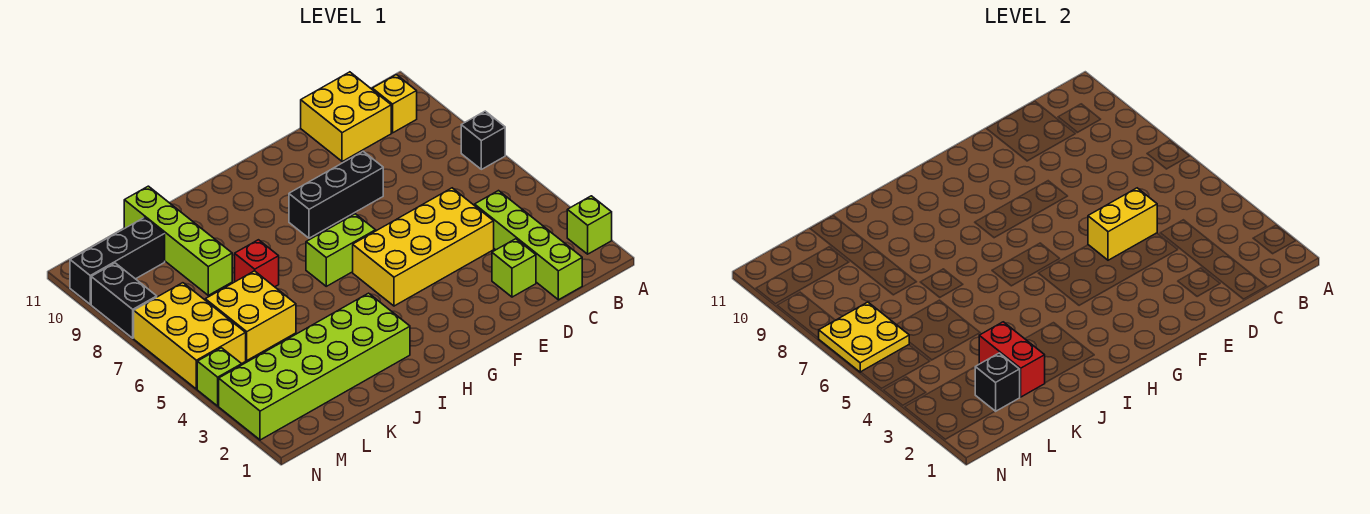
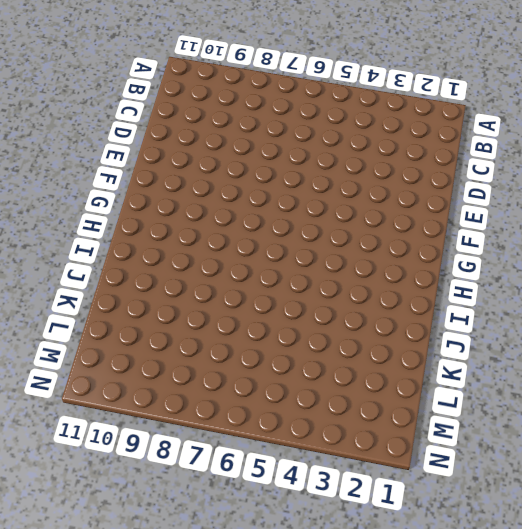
none -> lime brick A2 level 1
none -> black brick A7 level 1
none -> yellow brick B10 level 1

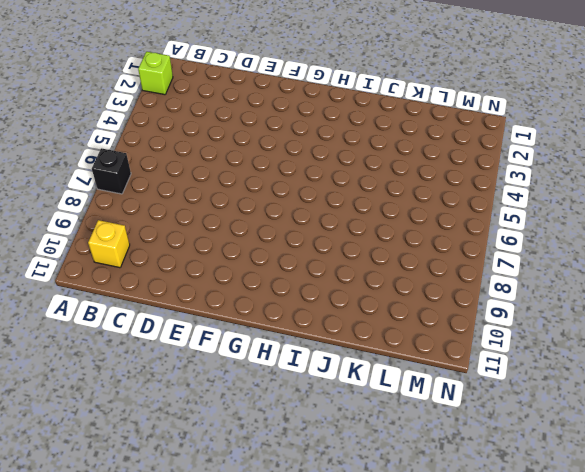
none -> lime brick C1:C4 level 1
none -> yellow brick C10:D11 level 1
none -> lime brick D2 level 1

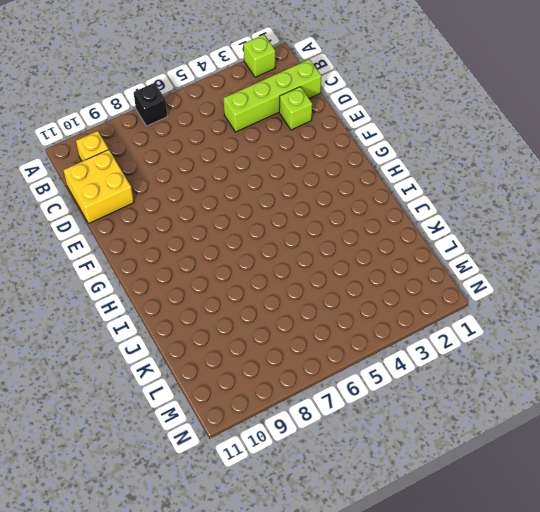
none -> yellow brick D4:G5 level 1
none -> black brick E8:G8 level 1
none -> lime brick G6:H6 level 1

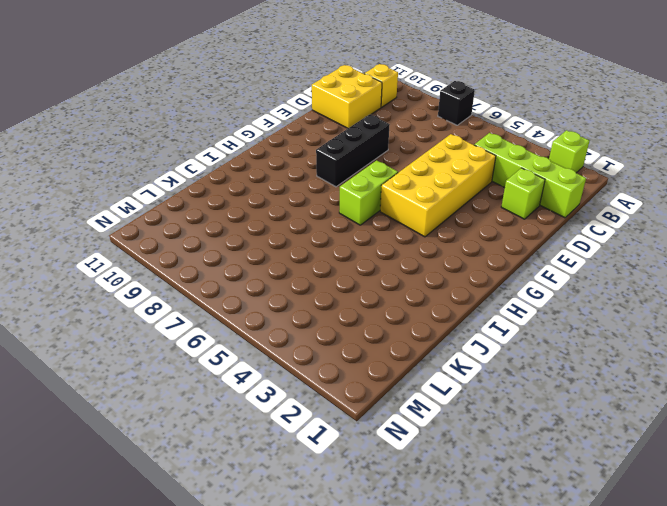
none -> lime brick I2:N3 level 1
none -> red brick J7 level 1
none -> yellow brick K5:L6 level 1

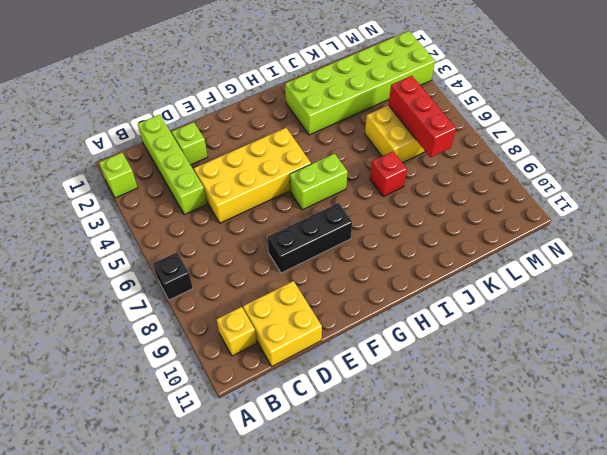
red brick L5:L7 level 2 -> none
none -> lime brick K8:K11 level 1
none -> black brick L10:N10 level 1
none -> yellow brick M5:N7 level 1

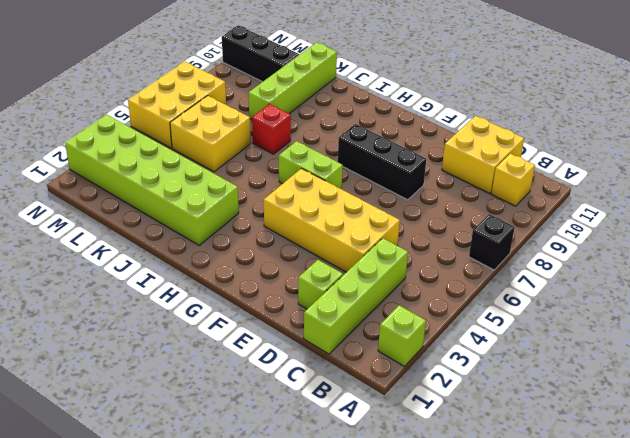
none -> lime brick N4 level 1
none -> black brick N8:N9 level 1
none -> yellow brick D5:E5 level 2

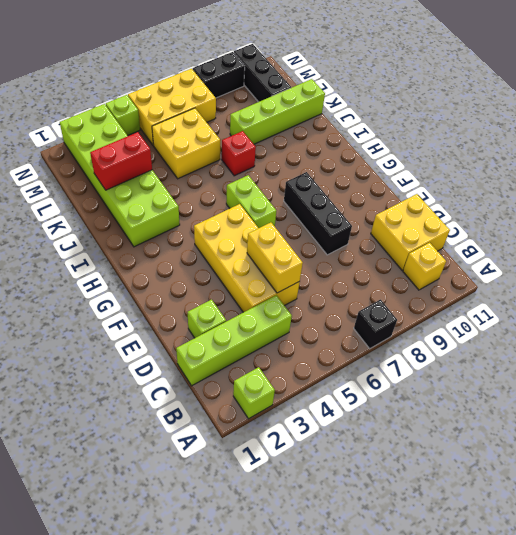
none -> black brick L2 level 2
none -> yellow plate M6:N7 level 2

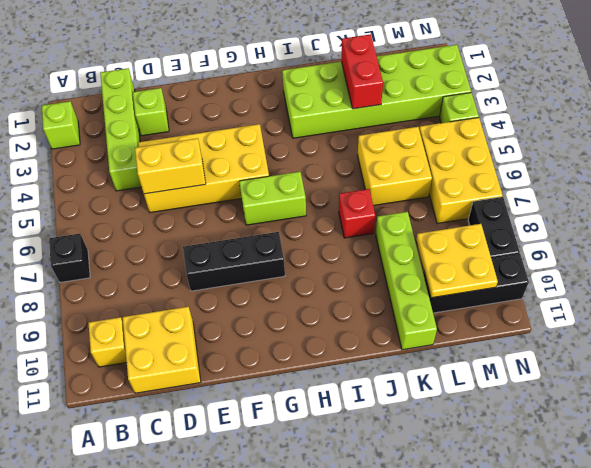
yellow plate L9:M10 level 2 -> yellow plate M6:N7 level 2
none -> black brick L2 level 2

